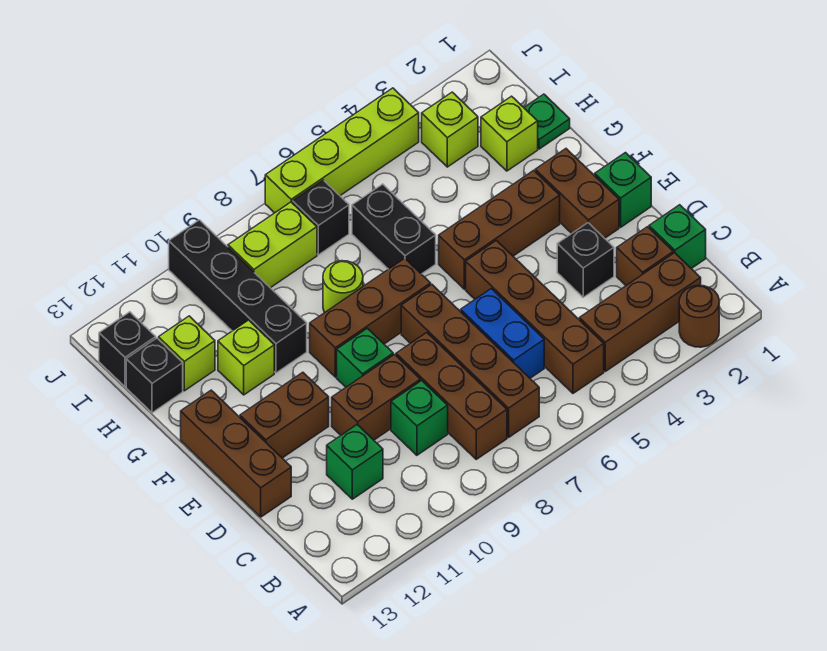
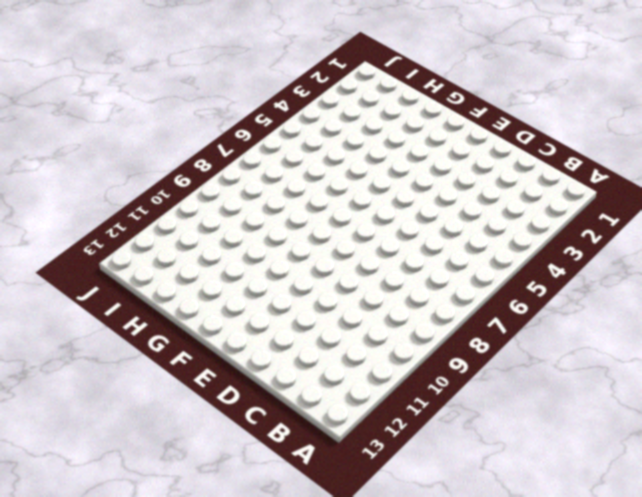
none -> brown round brick A2 level 1
none -> brown brick B2:B4 level 1
none -> brown brick B5:E5 level 1
none -> brown brick B7:E7 level 1

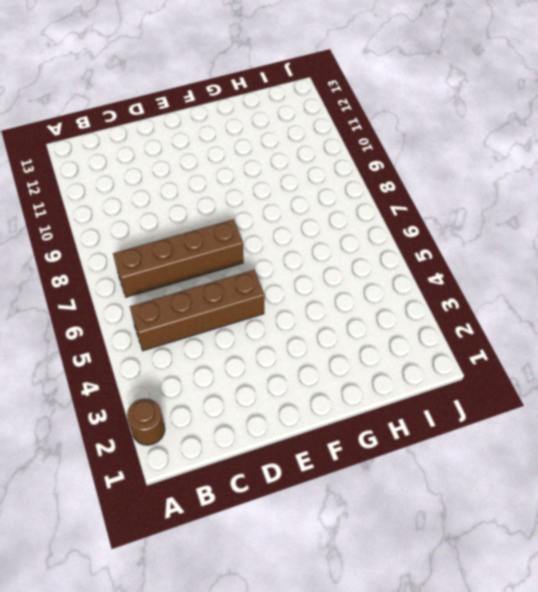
none -> brown brick B2:B4 level 1
none -> brown brick B8:D8 level 1
none -> green brick C1 level 1
none -> brown brick C2 level 1

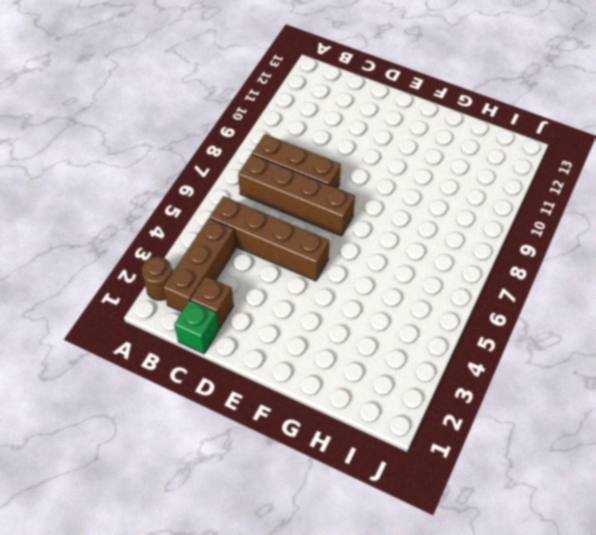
none -> blue brick C6:D6 level 1
none -> green brick C9 level 1
none -> green brick C11 level 1
none -> black brick D3 level 1

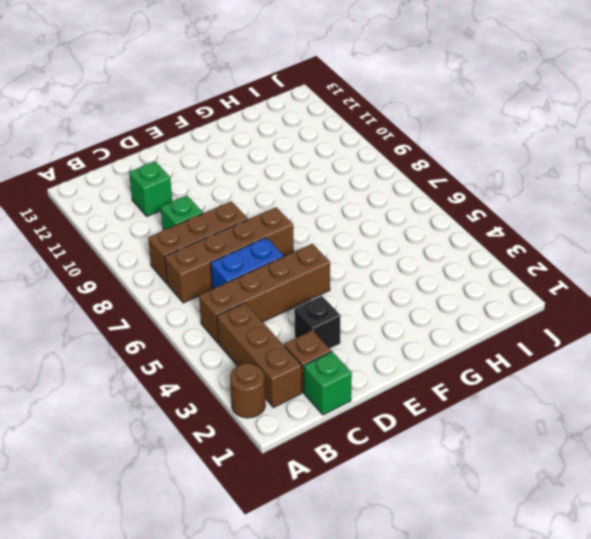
none -> brown brick D9:D10 level 1
none -> brown brick D13:F13 level 1
none -> green brick E1 level 1
none -> brown brick E2:F2 level 1

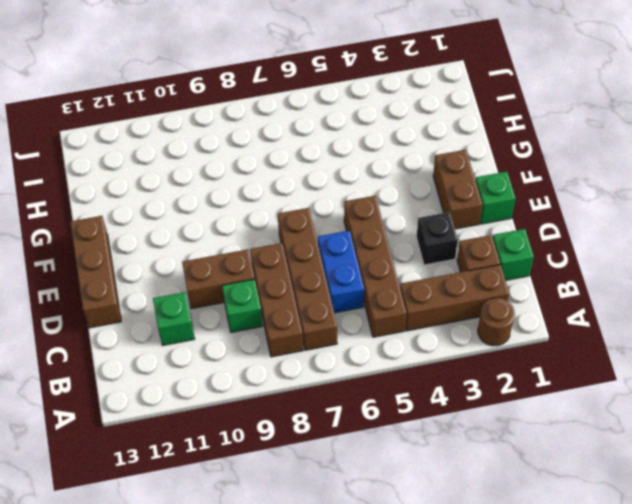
none -> green brick E9 level 1
none -> brown brick E11:E12 level 1
none -> brown brick F3:F5 level 1
none -> brown brick F7:F9 level 1

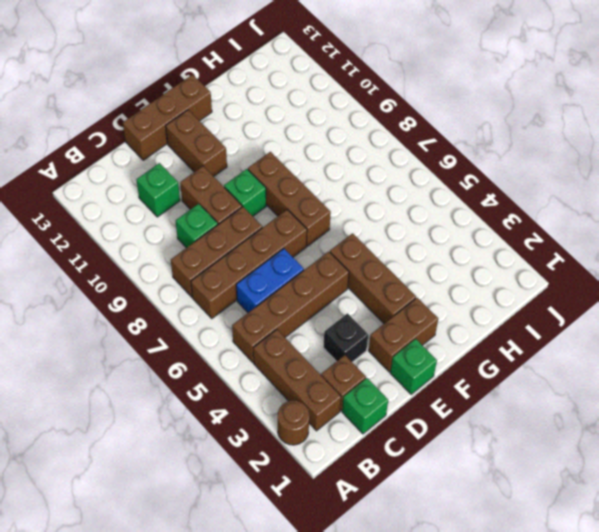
none -> black brick G6:H6 level 1
none -> lime round brick G8 level 1
none -> black brick G10:J10 level 1
none -> lime brick G11 level 1

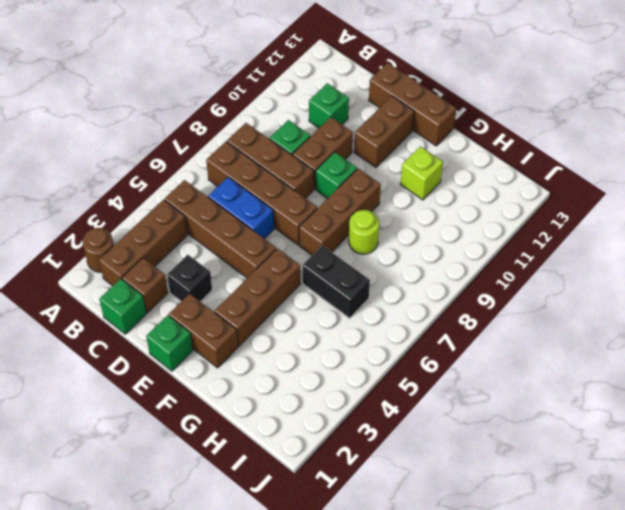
none -> black brick G10:J10 level 1
none -> green plate H1 level 1
none -> lime brick H2 level 1
none -> lime brick H12 level 1

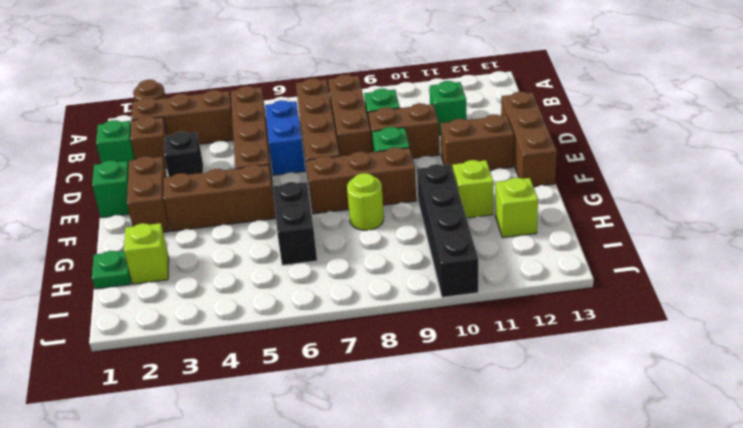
none -> black brick H13 level 1
none -> lime brick I3 level 1
none -> black brick I7 level 1
none -> lime brick I8:I9 level 1

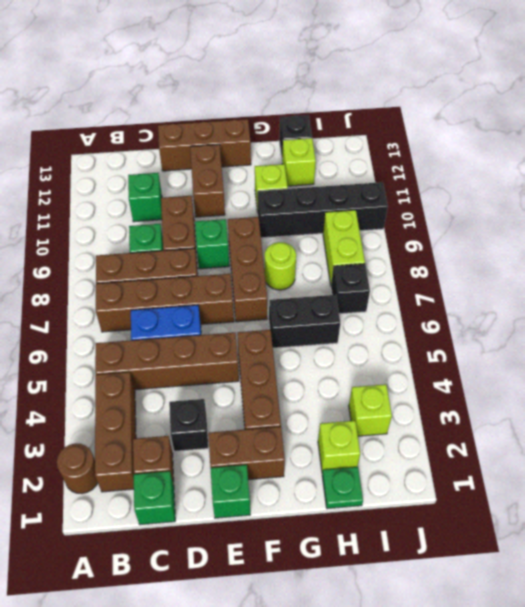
none -> black brick I13 level 1
none -> lime brick J4:J7 level 1

